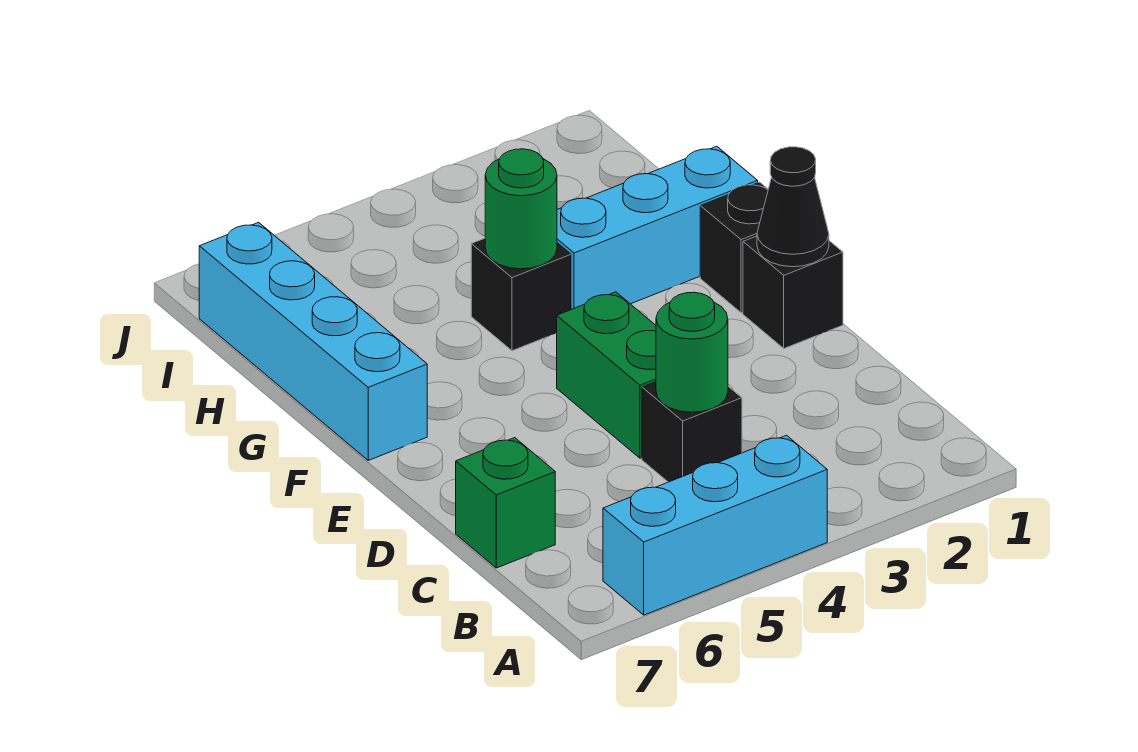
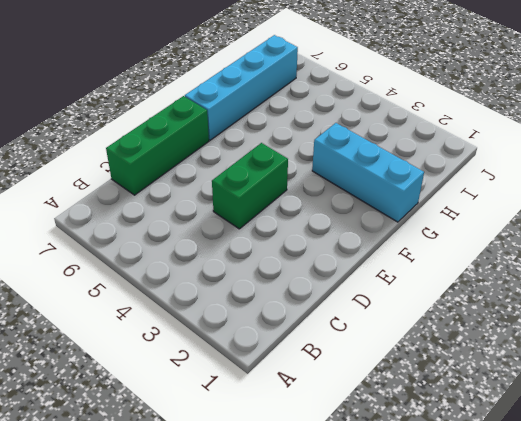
green brick C7:E7 level 1 -> green brick C7 level 1
none -> cyan brick A4:A6 level 1
none -> black brick C4 level 1
none -> black brick E1 level 1

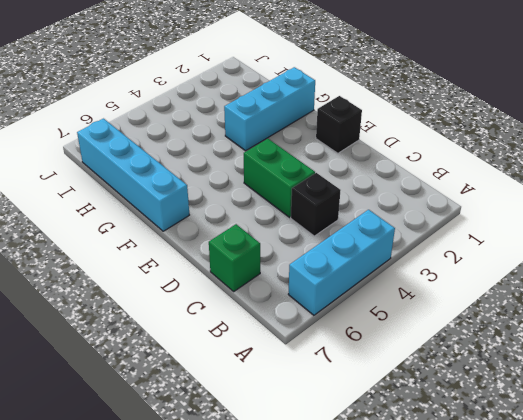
none -> black brick F1 level 1
none -> black brick G4 level 1
none -> green round brick C4 level 2

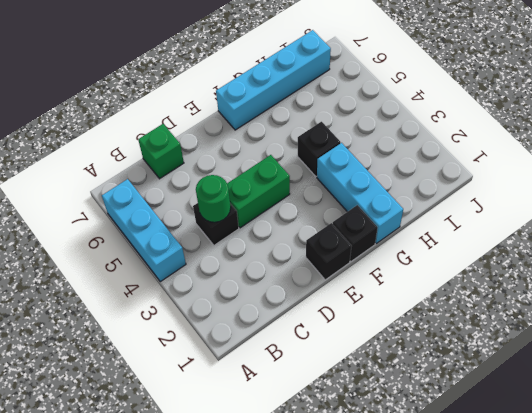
none -> black cone E1 level 2
none -> green round brick G4 level 2

